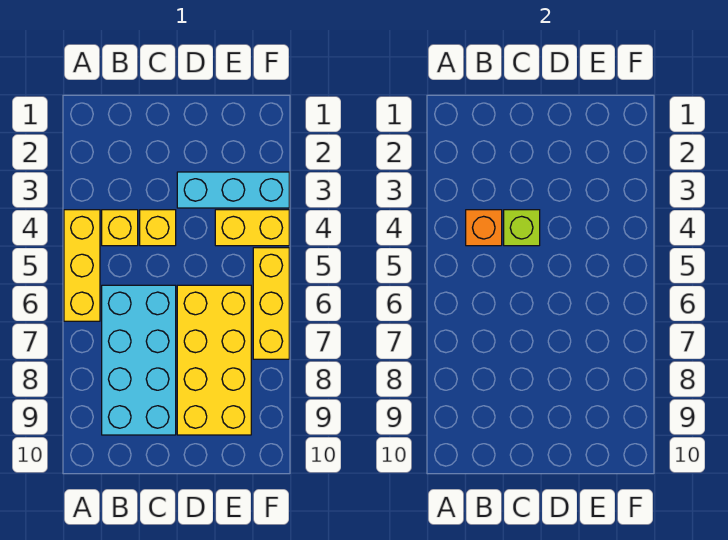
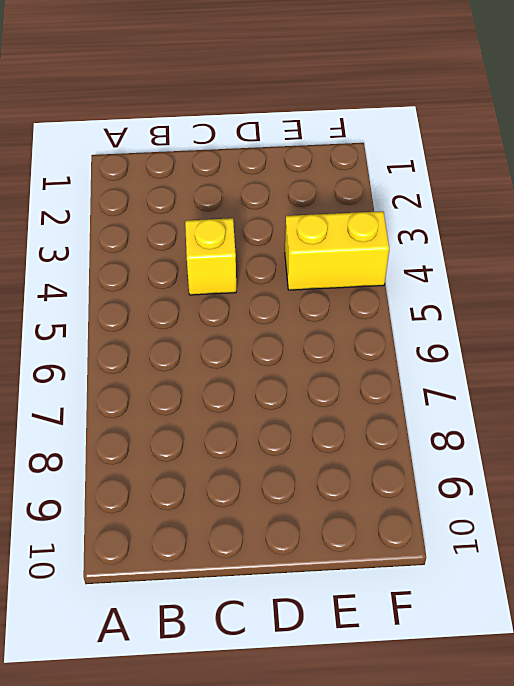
none -> yellow brick A4:A6 level 1
none -> yellow brick B4 level 1

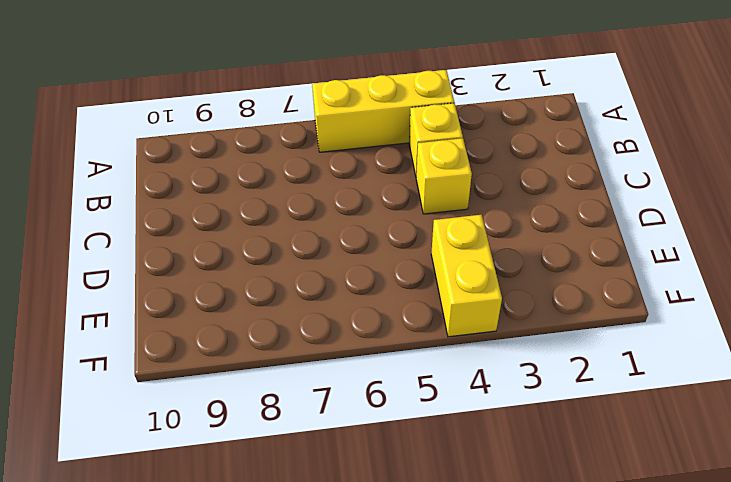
none -> cyan brick B6:C9 level 1
none -> cyan brick D3:F3 level 1

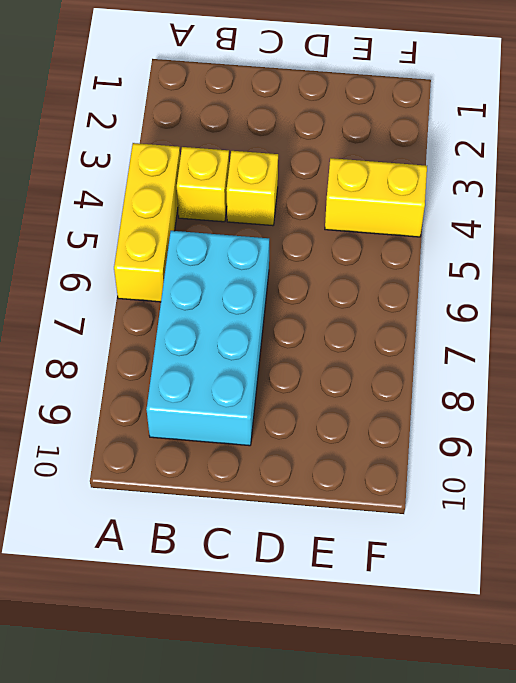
none -> cyan brick D3:F3 level 1
none -> yellow brick D6:E9 level 1

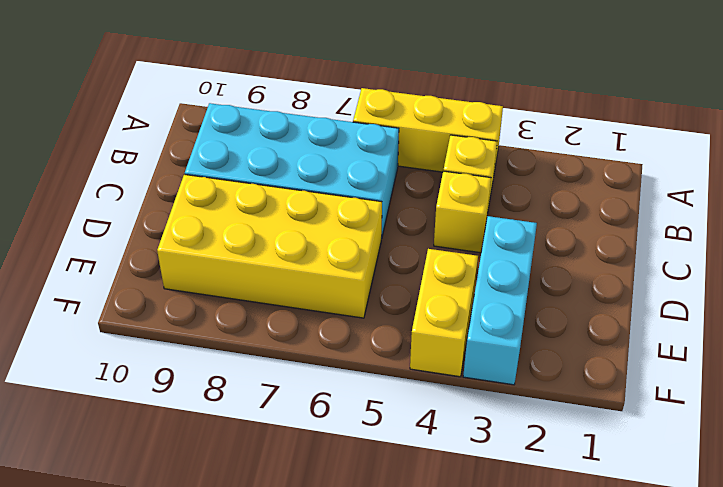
none -> yellow brick F5:F7 level 1
none -> orange brick B4 level 2

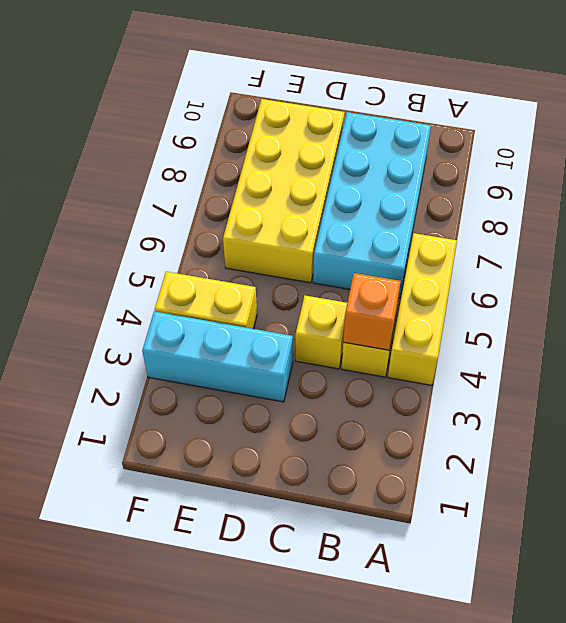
none -> yellow brick F5:F7 level 1
none -> lime brick C4 level 2

